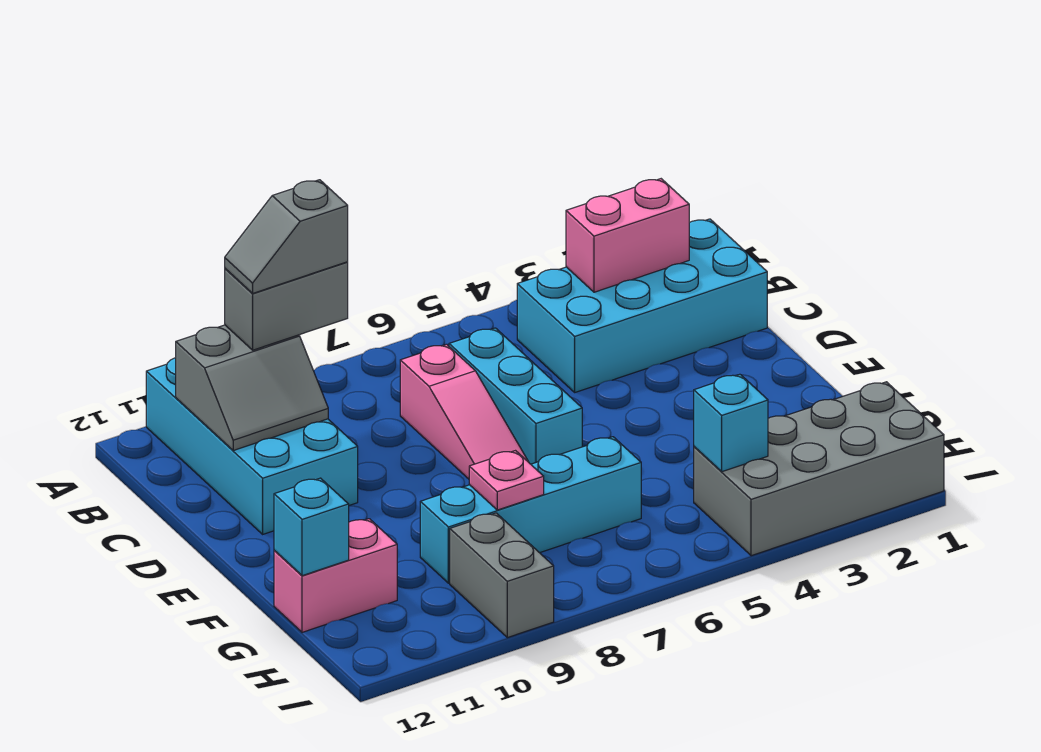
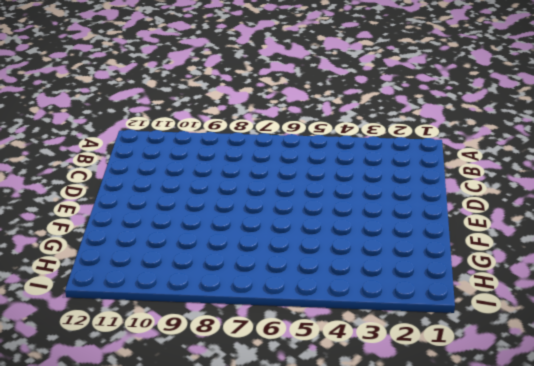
none -> cyan brick A10:D11 level 1
none -> cyan brick B1:C4 level 1
none -> cyan brick C6:E6 level 1

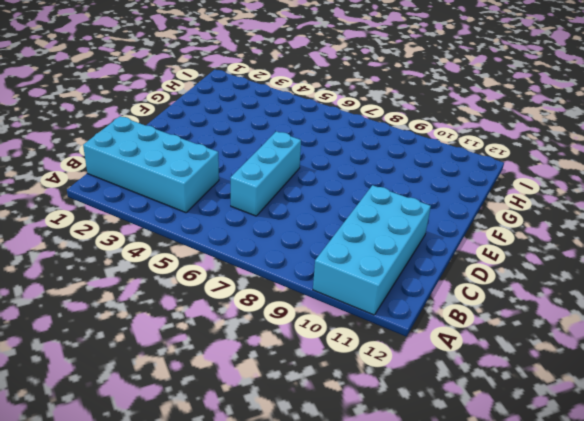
none -> pink slope C7:E7 level 1 top C
none -> cyan brick G6:G9 level 1
none -> pink brick G11:G12 level 1

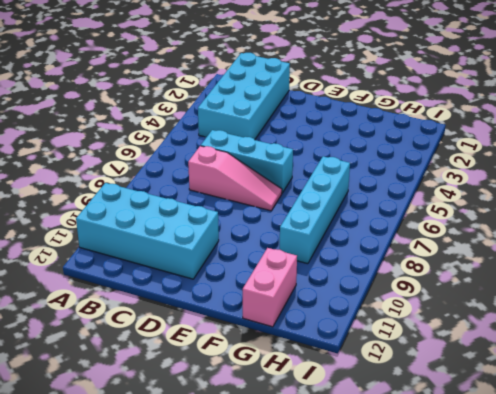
none -> grey brick H1:I4 level 1
none -> grey brick H9:I9 level 1
none -> pink brick B2:B3 level 2

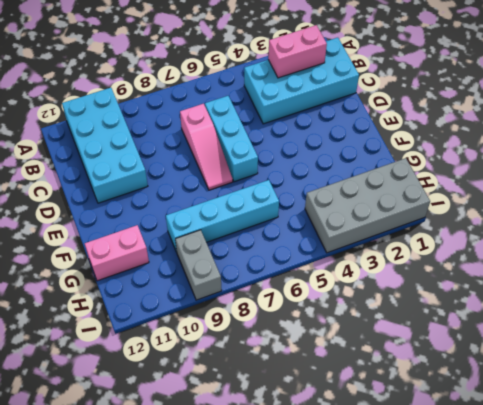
none -> grey slope B10:C11 level 2 top B
none -> pink plate G8 level 2
none -> cyan brick G12 level 2

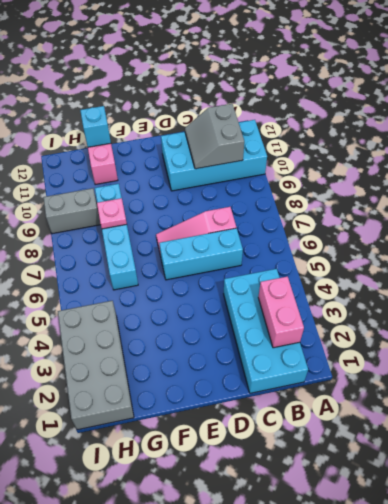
none -> cyan brick H4 level 2
none -> grey brick B9:B10 level 3
none -> grey slope B9:B10 level 4 top 9

